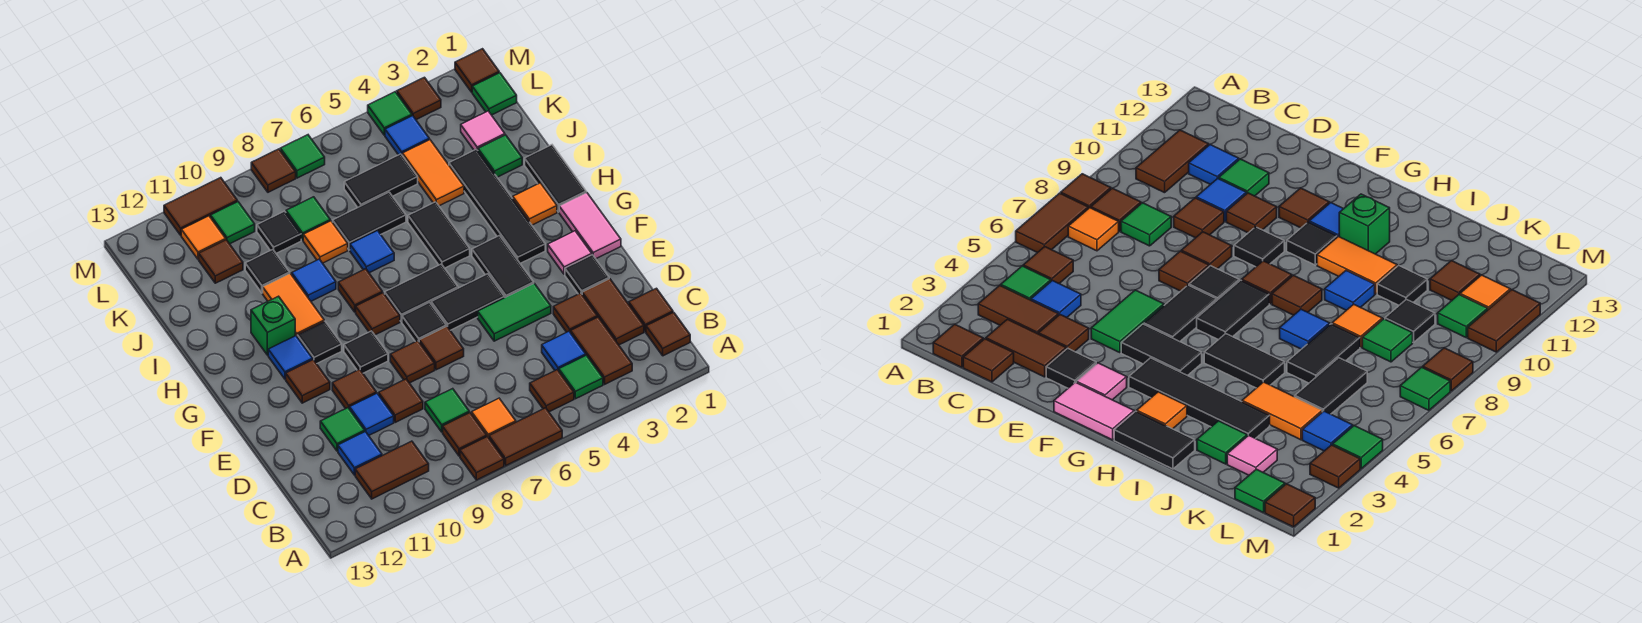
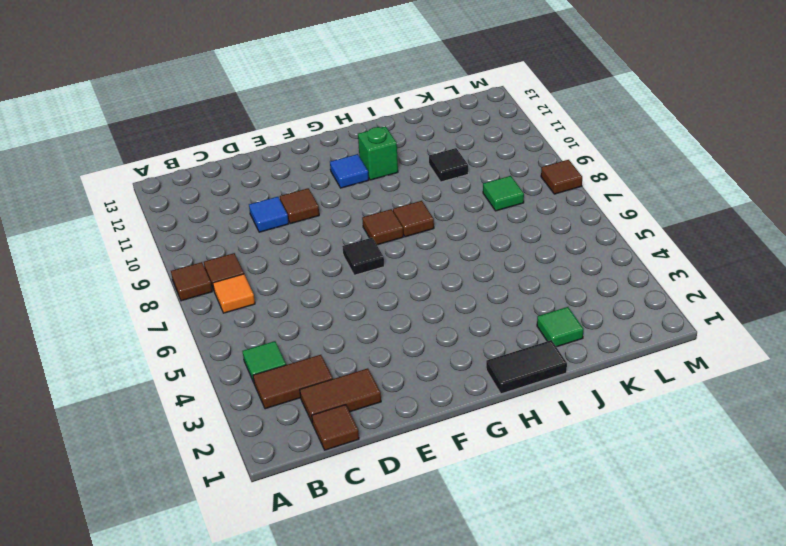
none -> brown tile A6:A7 level 1
none -> brown tile B1 level 1
none -> brown tile B5 level 1
none -> brown tile B10:B11 level 1

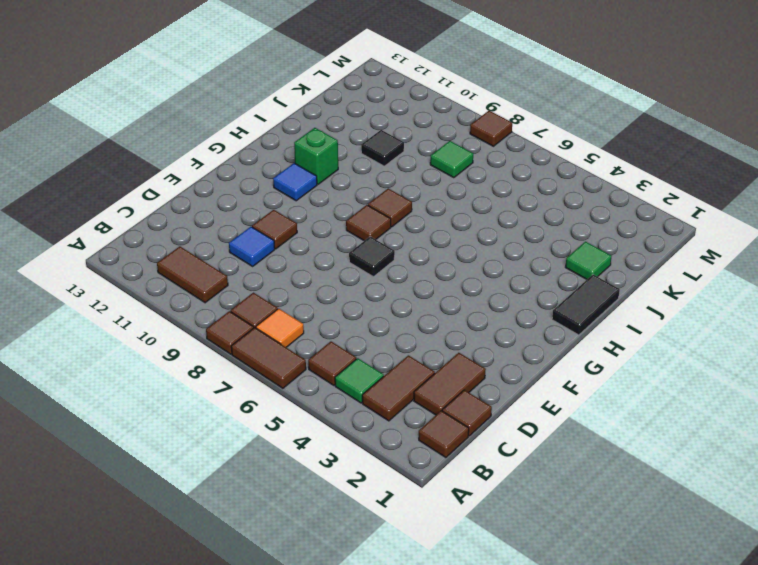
none -> blue tile C4 level 1
none -> green tile C8 level 1
none -> blue tile C11 level 1
none -> brown tile D3 level 1

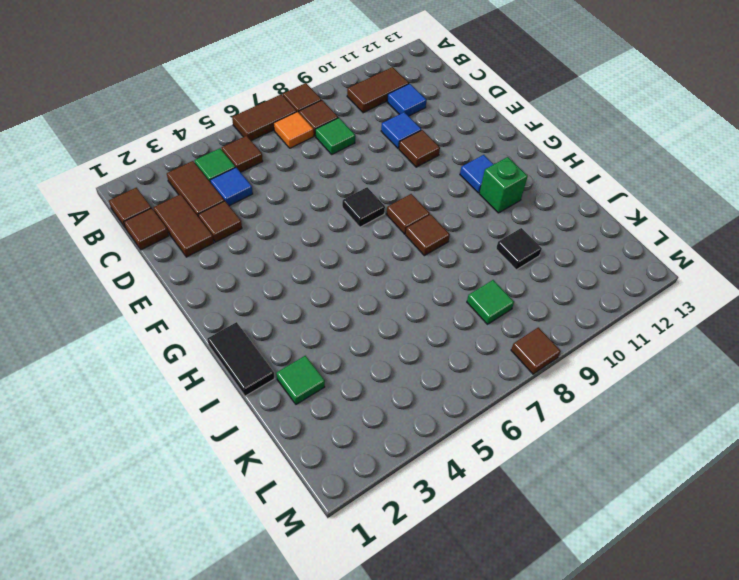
none -> brown tile D9 level 1
none -> green tile D11 level 1
none -> black tile E2 level 1
none -> green tile E4:E5 level 1

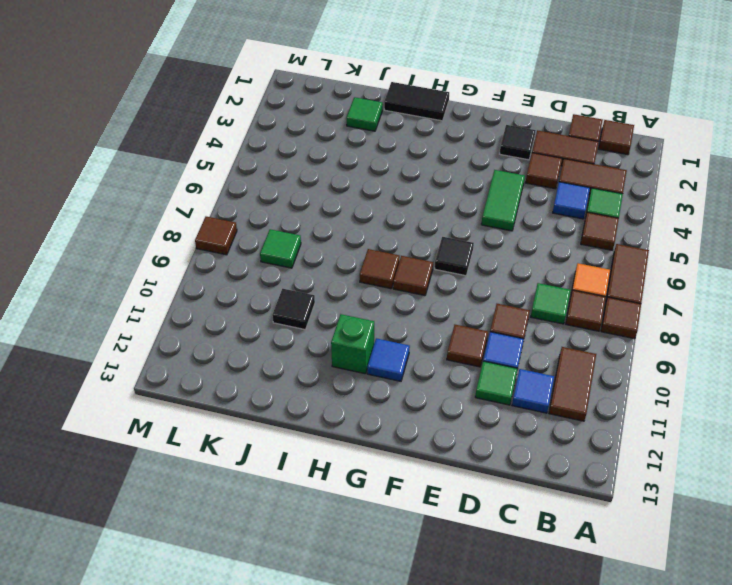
none -> brown tile E7 level 1
none -> brown tile E8 level 1
none -> pink tile F1:G1 level 1
none -> pink tile F2 level 1

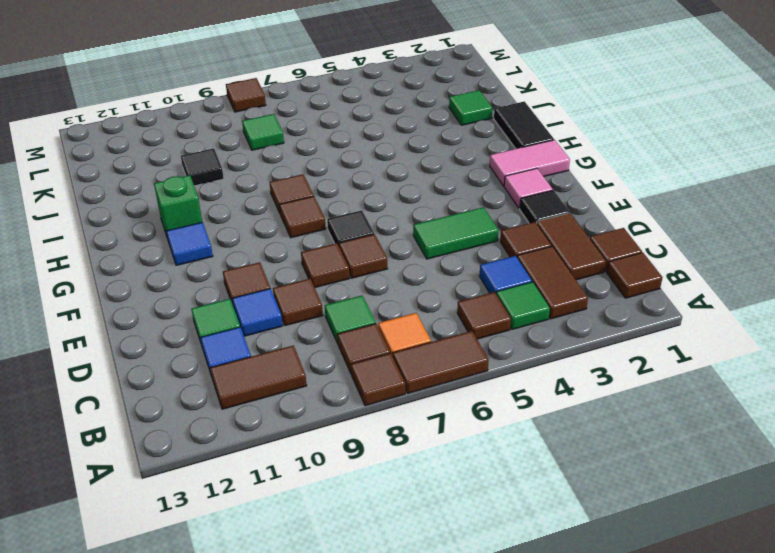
pink tile G1:G2 level 1 -> pink tile F1:G1 level 1
none -> black tile F4:G4 level 1
none -> black tile F5:F6 level 1
none -> black tile F9 level 1
none -> brown tile F11 level 1

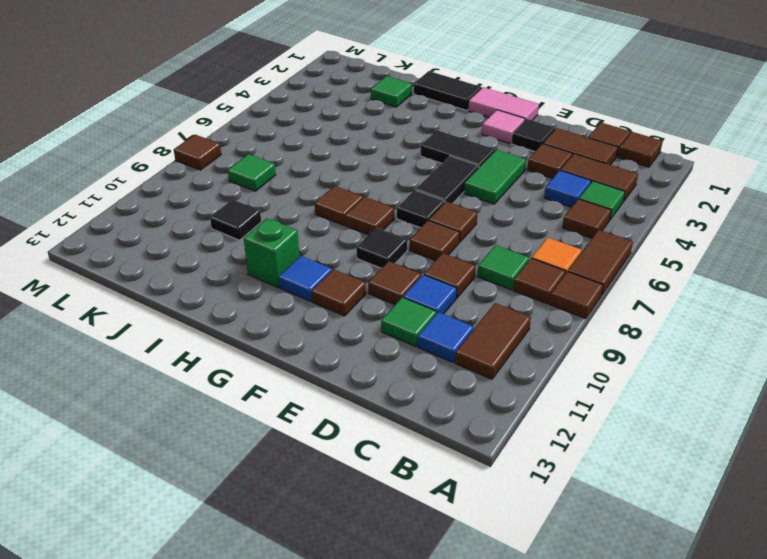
none -> black tile G3:J3 level 1
none -> black tile G6:G7 level 1
none -> black tile G10 level 1
none -> orange tile H2 level 1

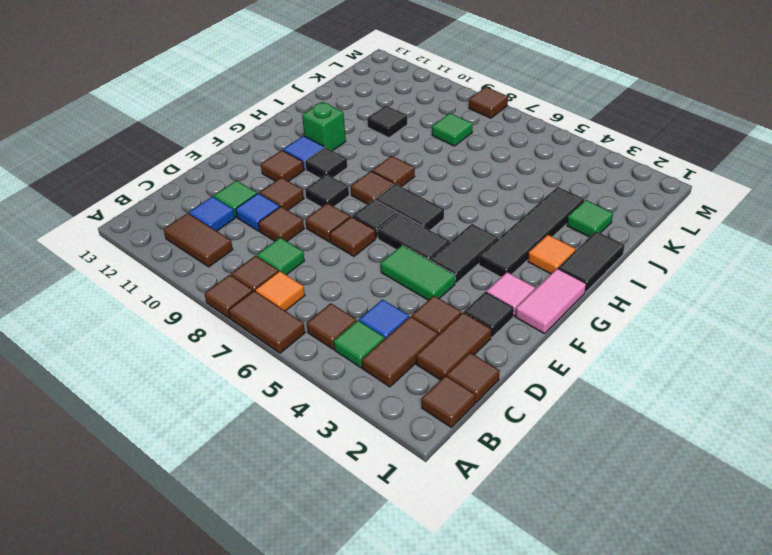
none -> black tile H5:I5 level 1
none -> orange tile H10:I10 level 1
none -> blue tile I7 level 1
none -> blue tile I9 level 1

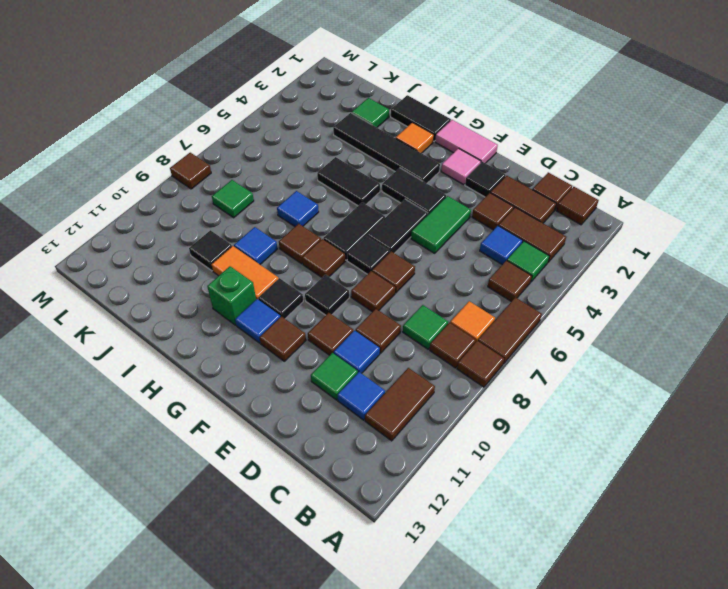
none -> orange tile J4:K4 level 1
none -> black tile J6:J7 level 1
none -> orange tile J8 level 1
none -> pink tile K2 level 1

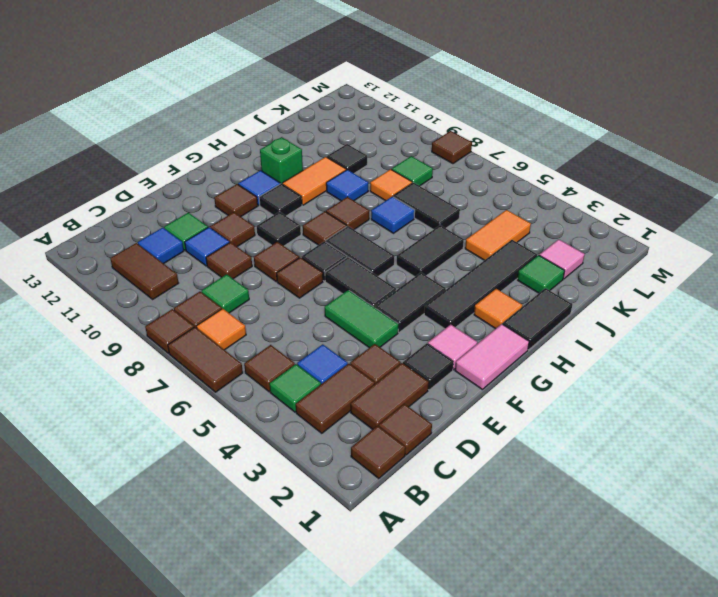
none -> black tile K5:K6 level 1
none -> black tile K9 level 1
none -> brown tile K11 level 1
none -> green tile L1 level 1

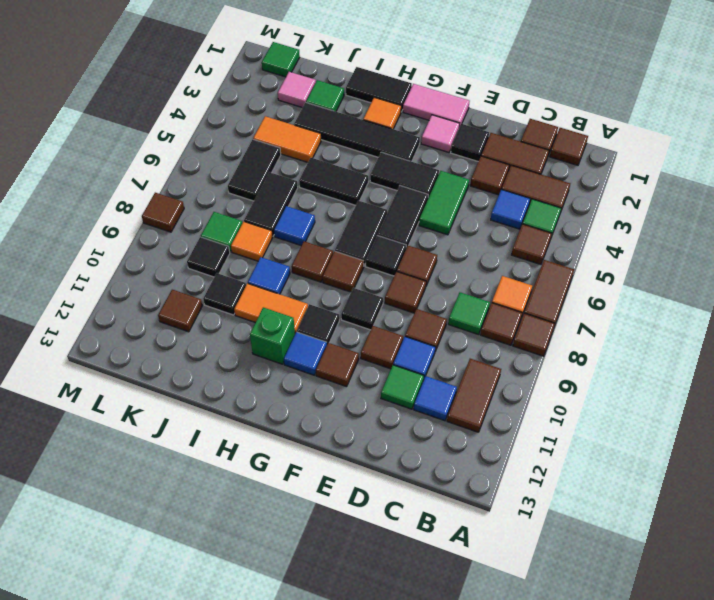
none -> blue tile L4 level 1
none -> green tile L10 level 1
none -> orange tile L11 level 1
none -> brown tile M1 level 1

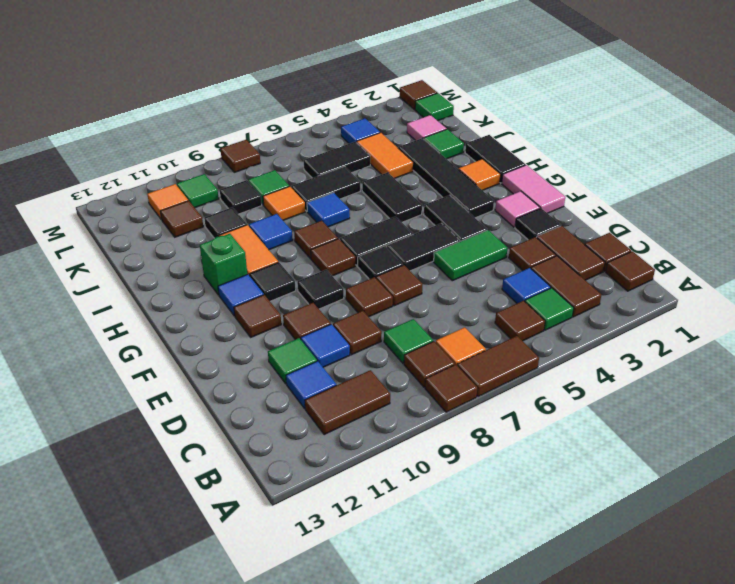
none -> brown tile M3 level 1
none -> green tile M4 level 1
none -> green tile M7 level 1
none -> brown tile M10:M11 level 1

